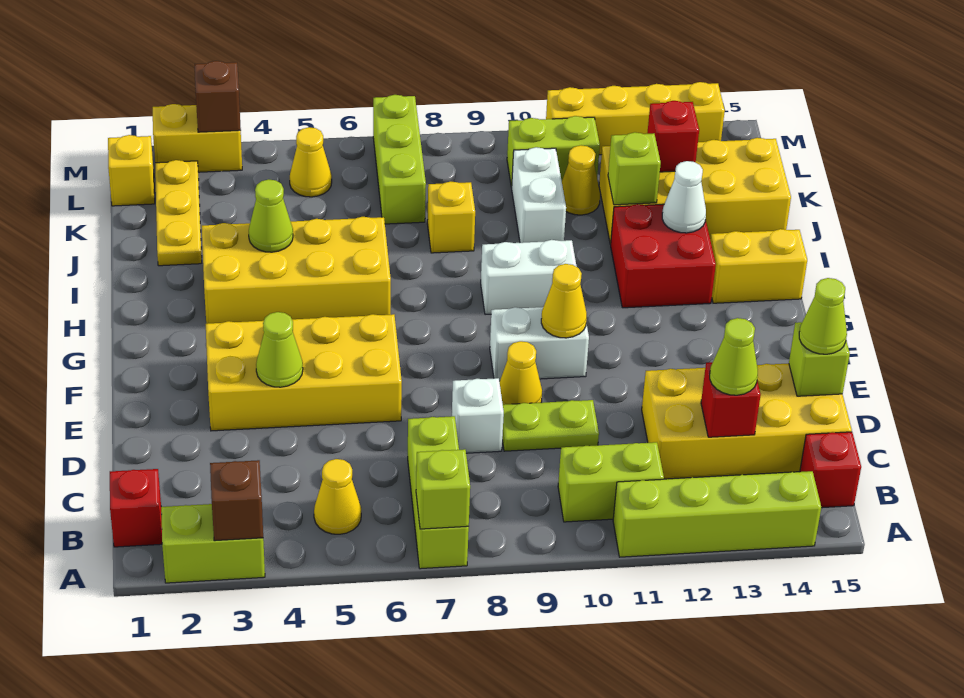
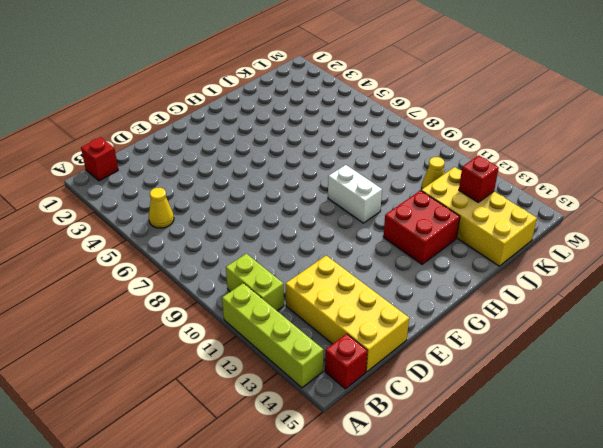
none -> lime brick A2:A3 level 1
none -> lime brick A7:C7 level 1
none -> white brick D8 level 1
none -> lime plate D9:D10 level 1

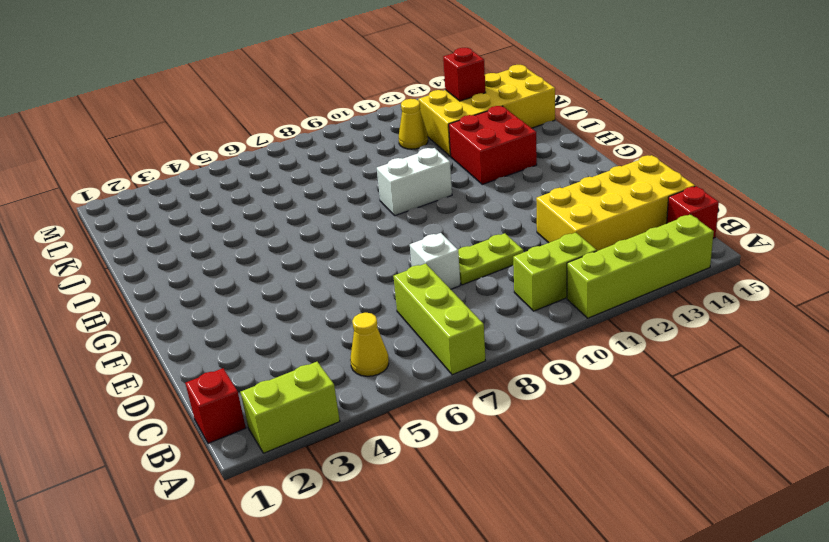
none -> yellow brick E3:F6 level 1
none -> yellow cone E9 level 1
none -> white brick F9:F10 level 1
none -> yellow brick H3:I6 level 1

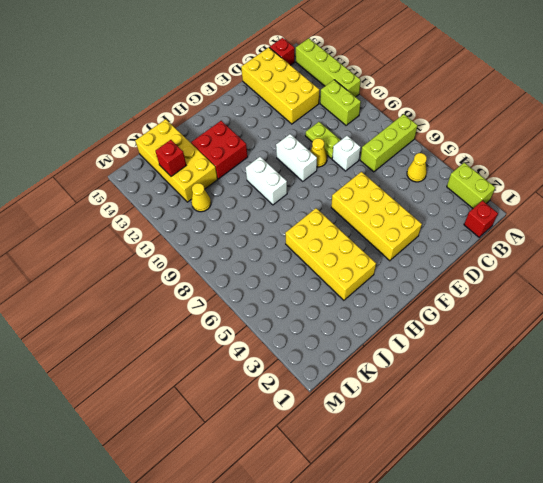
none -> yellow brick H14:H15 level 1
none -> yellow plate J2:L2 level 1
none -> yellow brick J8 level 1
none -> white brick J10:K10 level 1

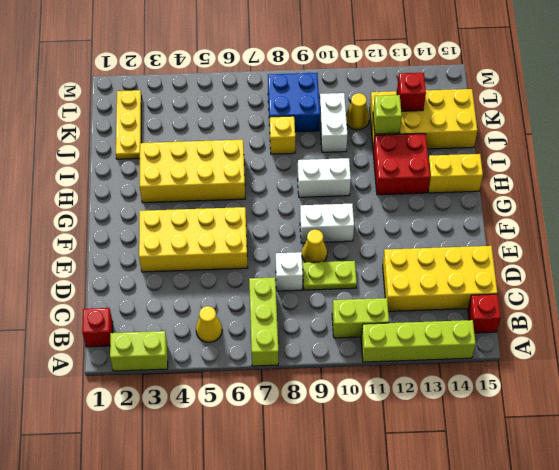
blue brick K8:L9 level 1 -> none
none -> lime brick K7:M7 level 1
none -> yellow brick L1 level 1
none -> yellow cone L5 level 1
none -> lime brick L10:L11 level 1

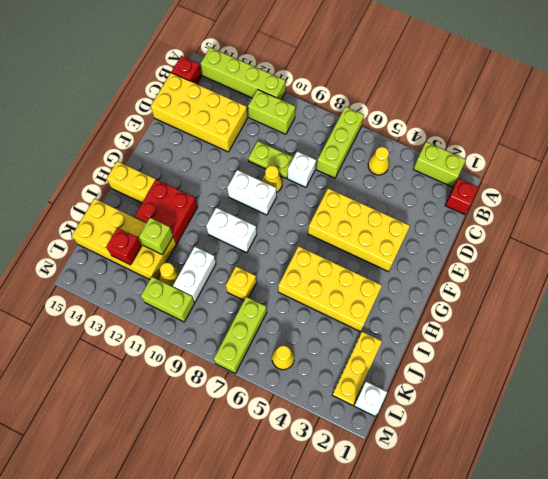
white brick L1 level 1 -> yellow brick L1 level 1
none -> yellow brick M2:M3 level 1
none -> yellow brick M11:M14 level 1
none -> brown brick A3 level 2
none -> lime brick A7 level 2

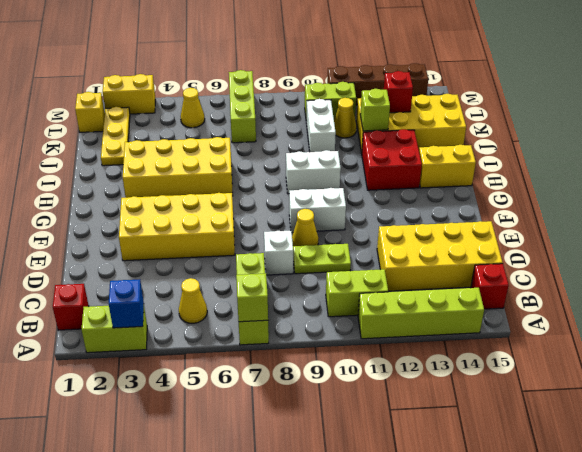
blue brick A3 level 2 -> brown brick A3 level 2
brown brick M11:M14 level 1 -> yellow brick M11:M14 level 1
none -> yellow brick J8 level 1
none -> red brick C13 level 2
none -> lime brick D15 level 2
none -> lime cone E4 level 2

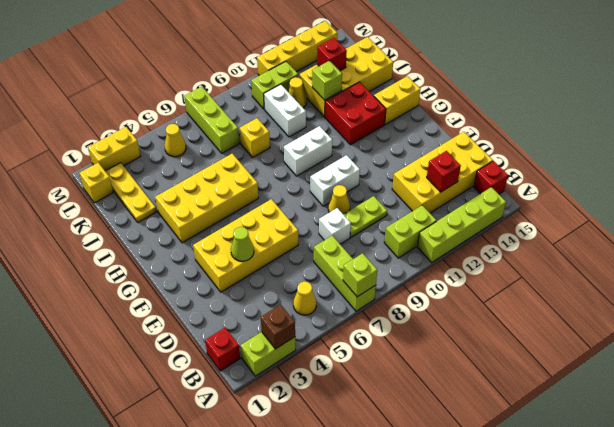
none -> lime brick D15 level 2
none -> yellow cone F10 level 2
none -> lime cone I4 level 2
none -> white cone I13 level 2

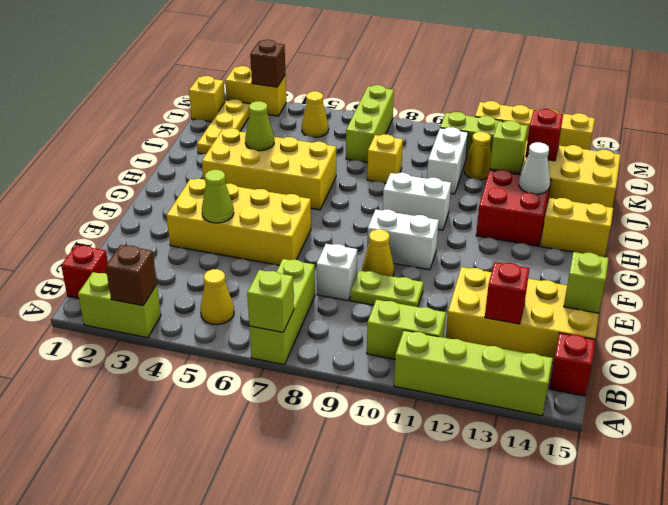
none -> yellow cone F10 level 2
none -> lime cone C13 level 3
none -> lime cone D15 level 3

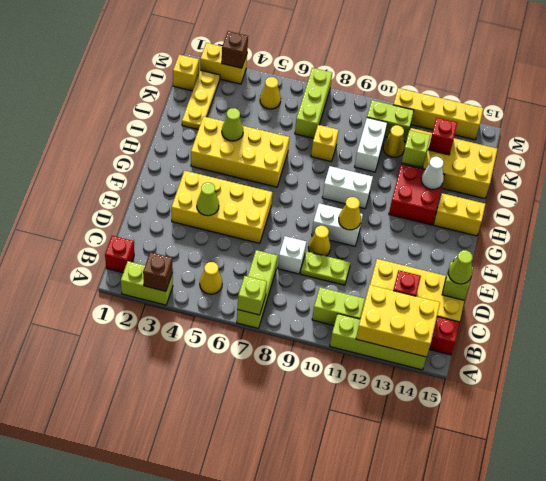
yellow brick A12:B14 level 2 -> none
none -> lime cone C13 level 3

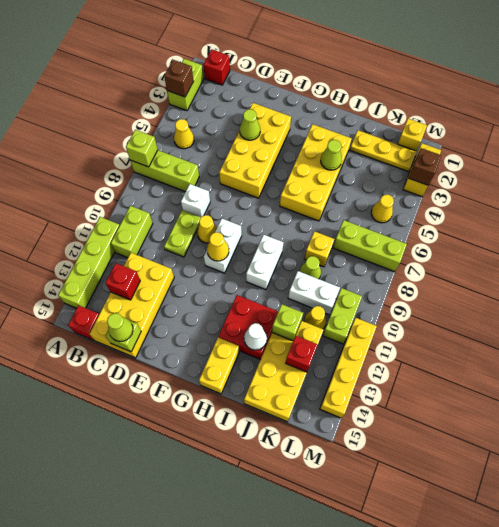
lime cone J9 level 1 -> lime cone C13 level 3

